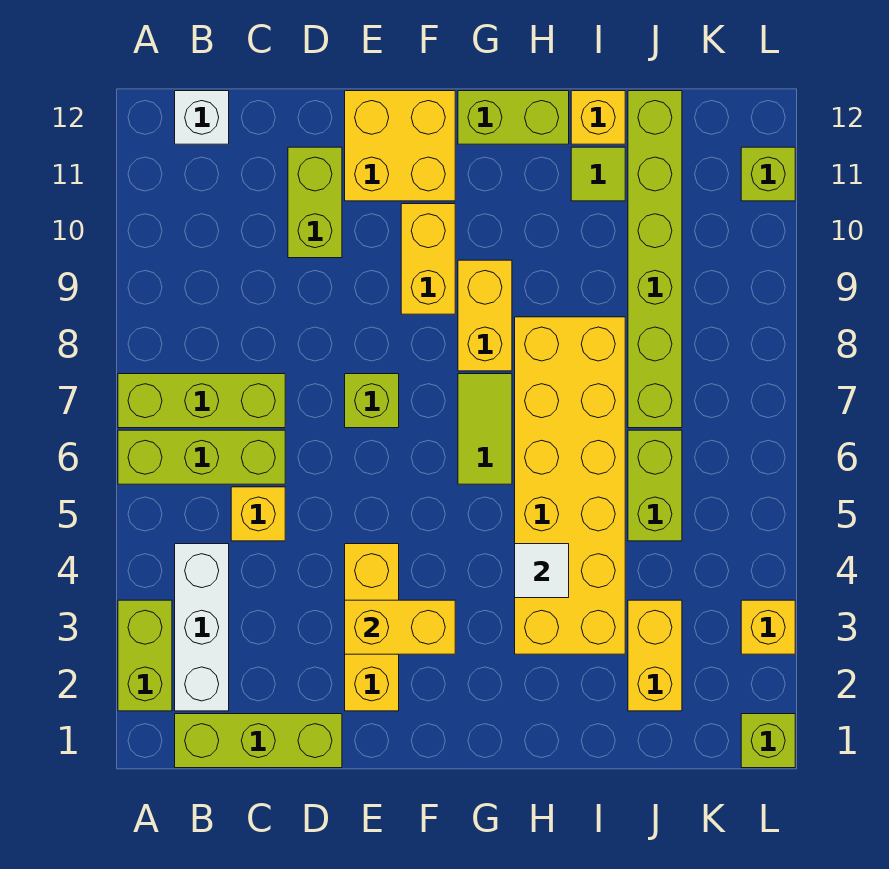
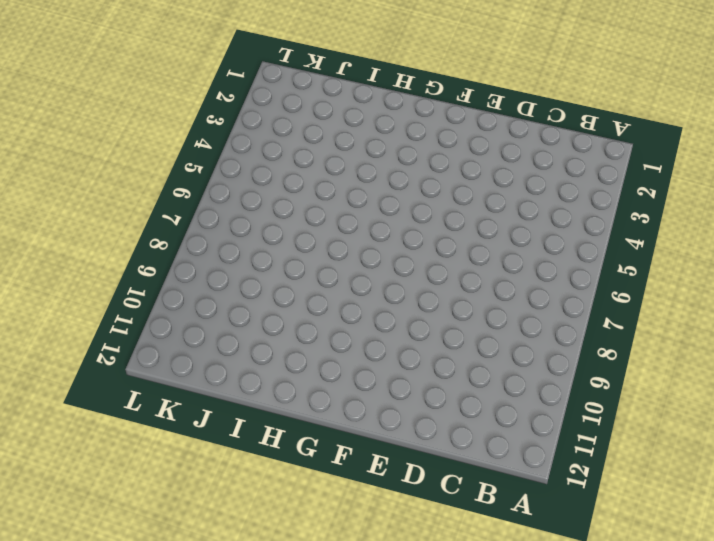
none -> lime brick A2:A3 level 1
none -> lime brick A6:C6 level 1
none -> lime brick A7:C7 level 1

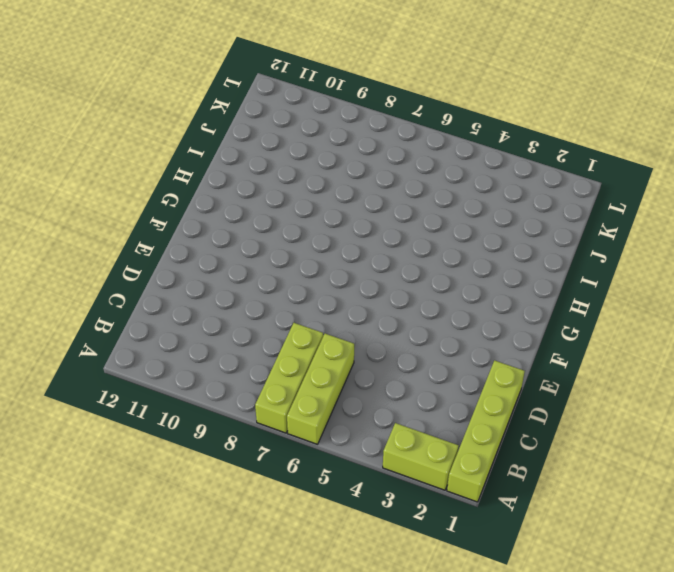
lime brick A1:D1 level 1 -> lime brick B1:D1 level 1
none -> white brick B2:B4 level 1
none -> white brick B12 level 1
none -> yellow brick C5 level 1

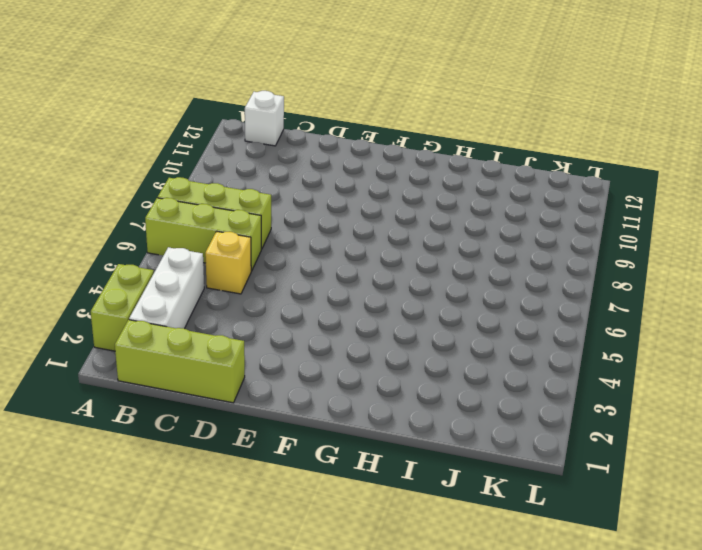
none -> lime brick D10:D11 level 1
none -> yellow brick E2:E4 level 1
none -> lime brick E7 level 1

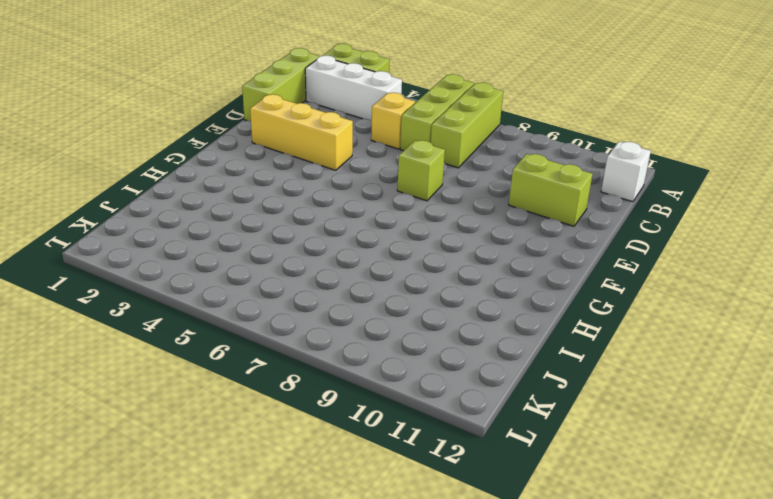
none -> yellow brick E11:F12 level 1
none -> yellow brick F9:F10 level 1
none -> lime tile G6:G7 level 1

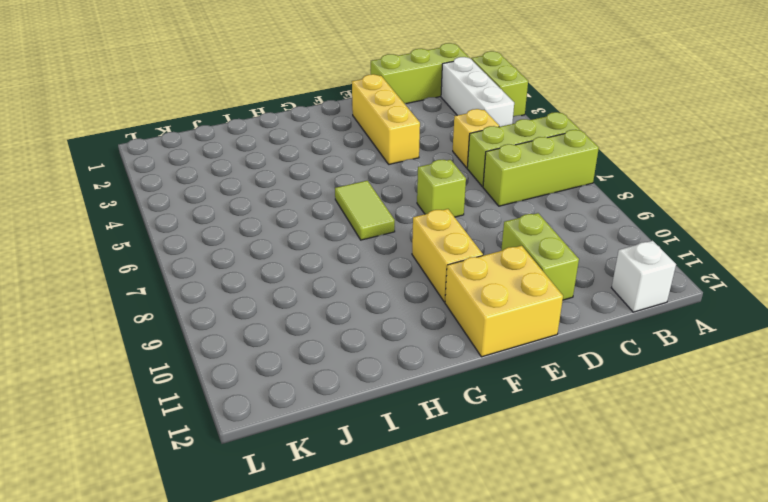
none -> yellow brick G8:G9 level 1
none -> lime brick G12:H12 level 1
none -> yellow brick H3:I8 level 1

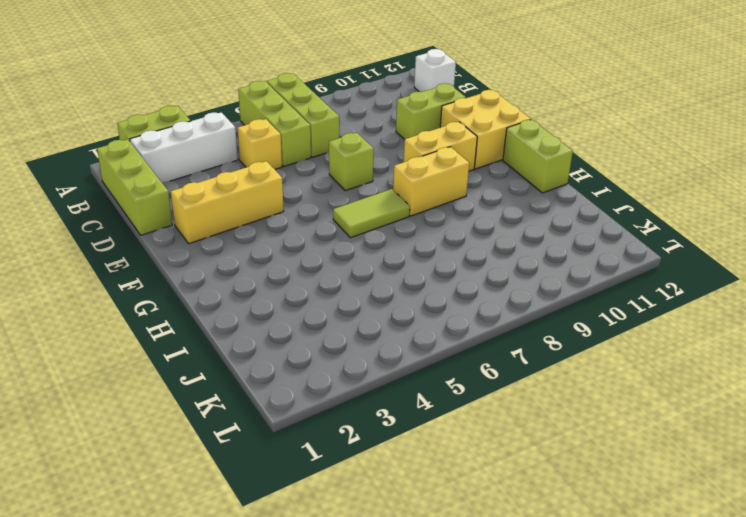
none -> yellow brick H3:I8 level 1
none -> lime tile I11 level 1
none -> yellow brick I12 level 1

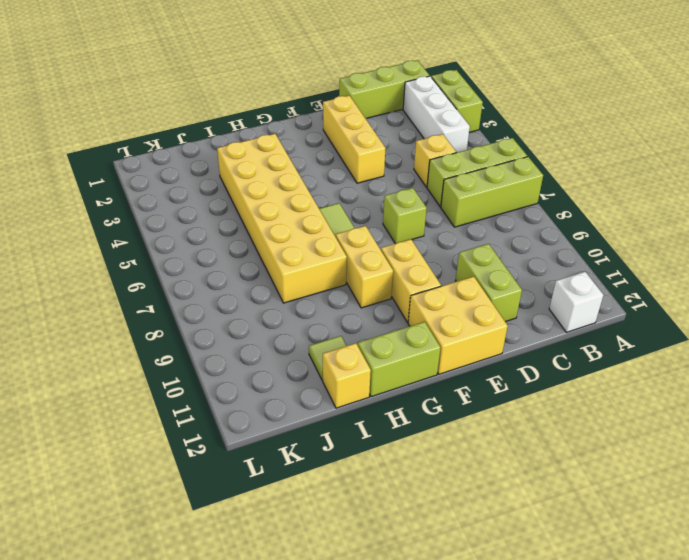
none -> yellow brick J2:J3 level 1
none -> lime brick J5:J6 level 1
none -> lime brick J7:J12 level 1

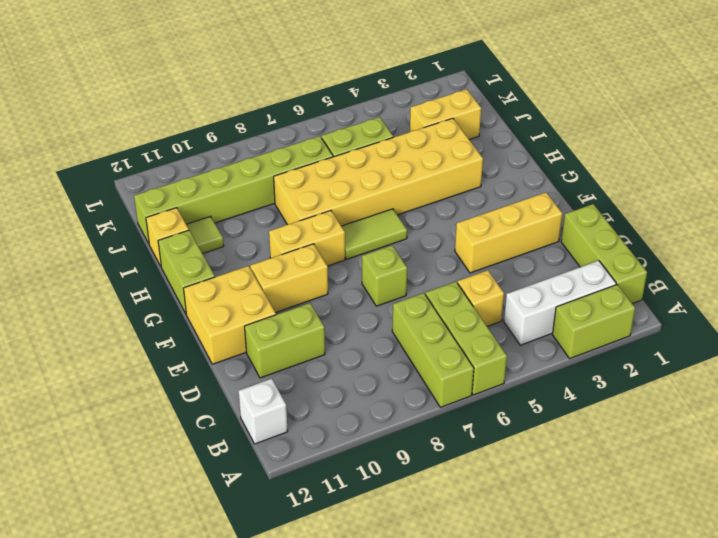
none -> lime brick L1 level 1
none -> yellow brick L3 level 1
none -> lime brick L11 level 1

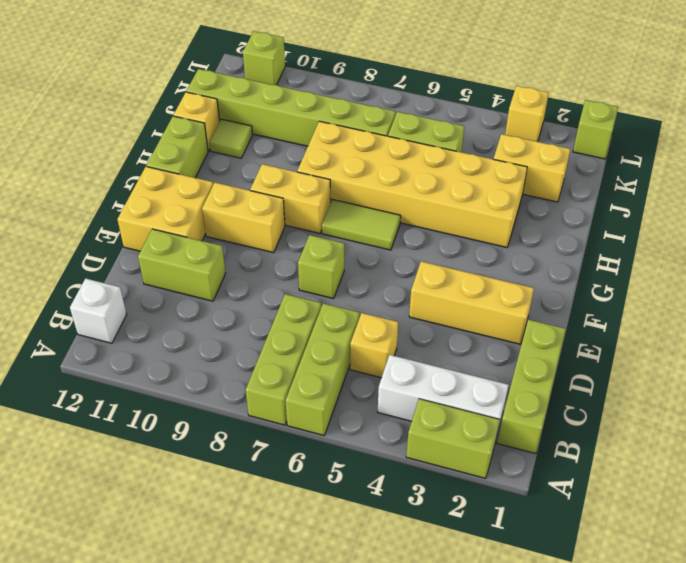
none -> yellow brick E3:F3 level 2
none -> white tile H4 level 2

